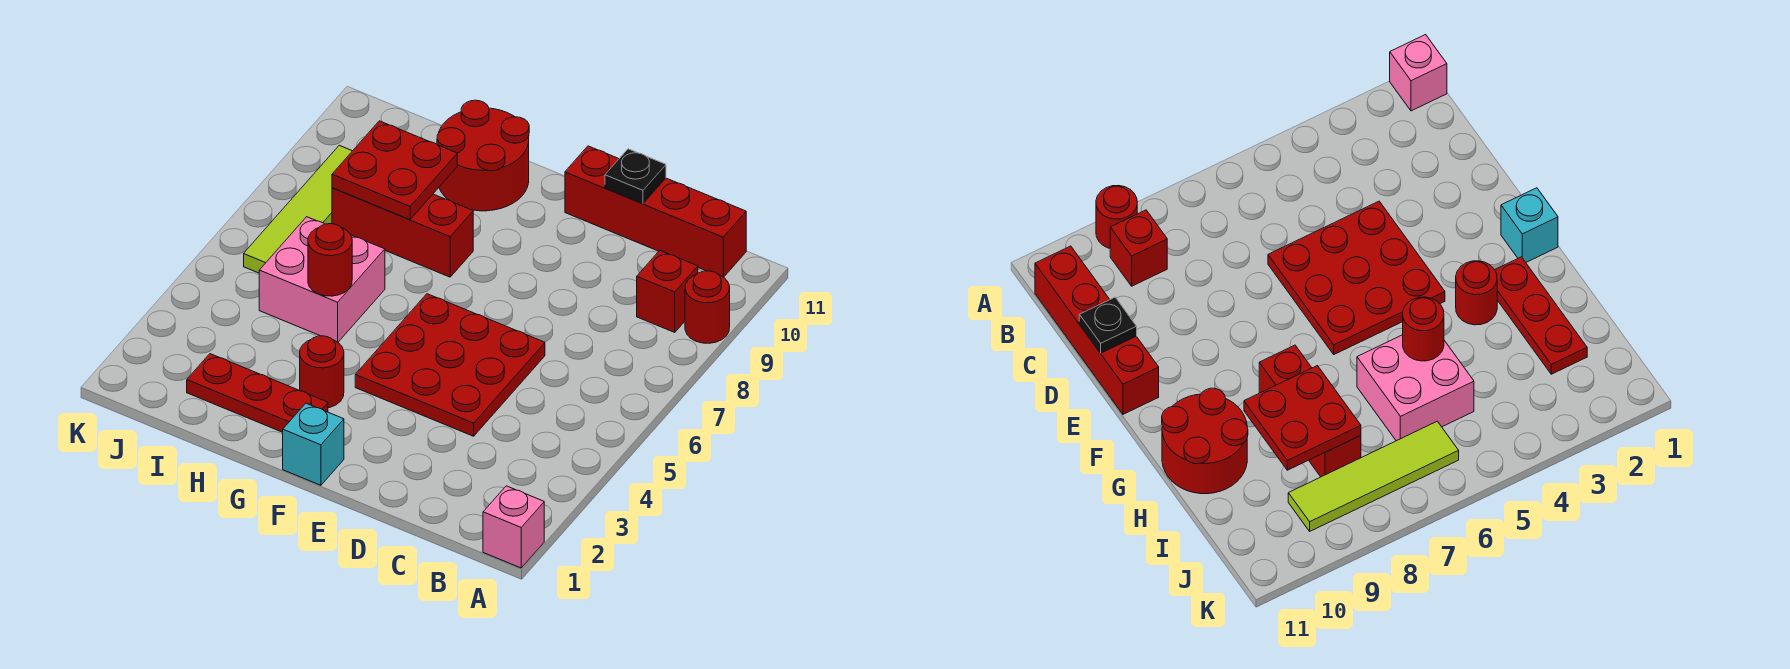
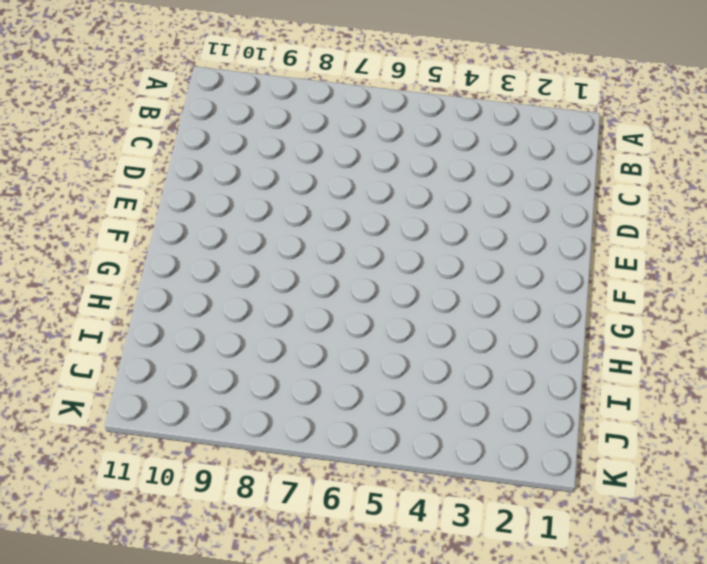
none -> pink brick A1 level 1
none -> red round brick A9 level 1
none -> red brick B9 level 1

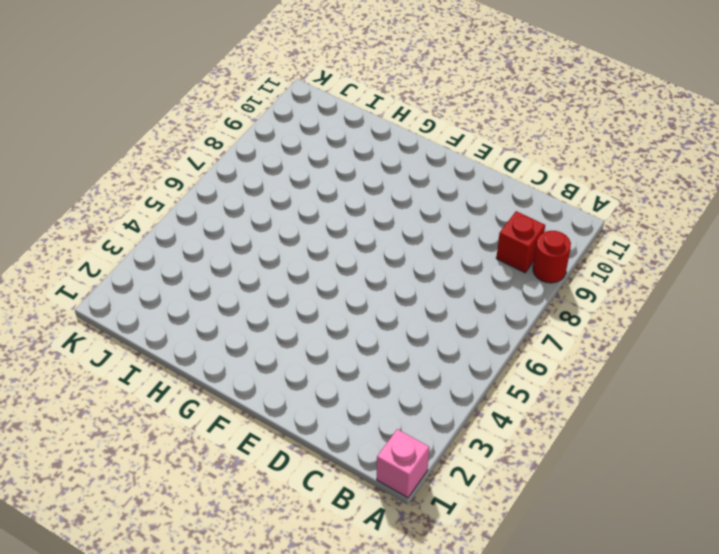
none -> red brick B11:E11 level 1
none -> red plate D4:F6 level 1
none -> cyan brick F1 level 1

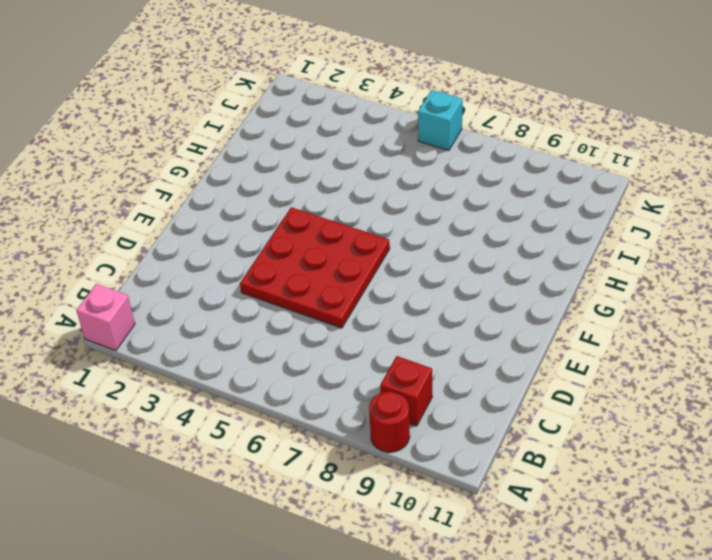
cyan brick K6 level 1 -> cyan brick F1 level 1
none -> red brick B11:E11 level 1
none -> red plate G2:I2 level 1
none -> red round brick G3 level 1

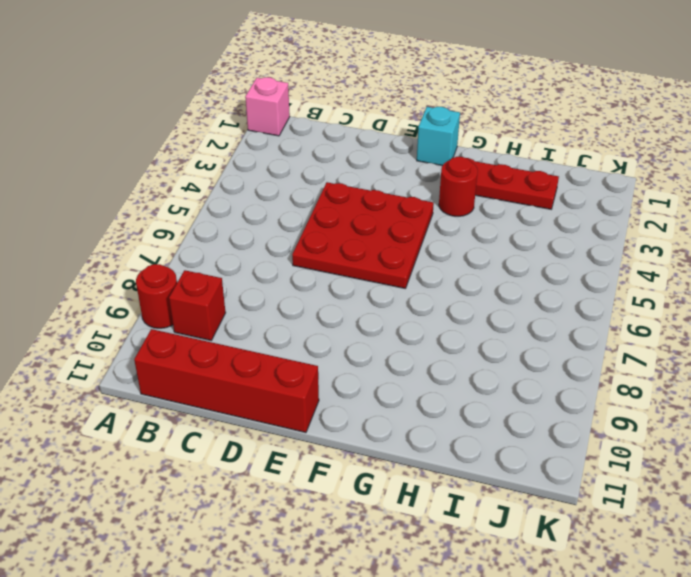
none -> red brick G8:I8 level 1
none -> red round brick G10:H11 level 1
none -> pink brick H5:I6 level 1

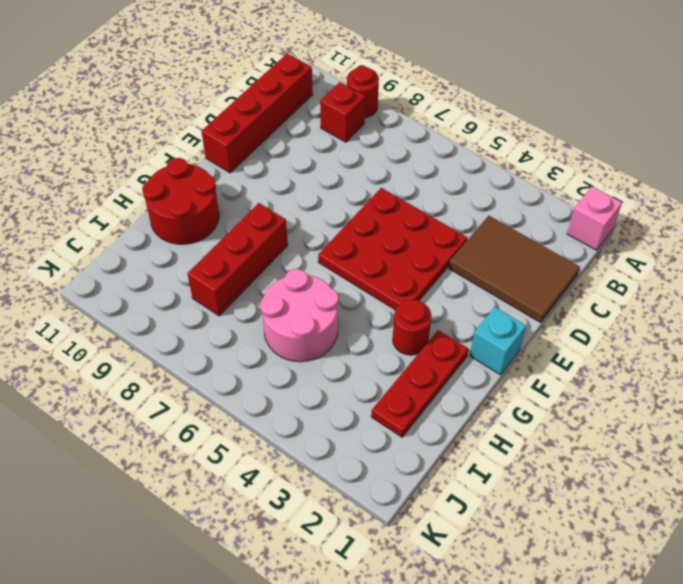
brown tile C1:D3 level 1 -> none
pink round brick H5:I6 level 1 -> pink brick H5:I6 level 1
none -> lime tile J6:J9 level 1
none -> black plate D11 level 2
none -> red round brick H5 level 2

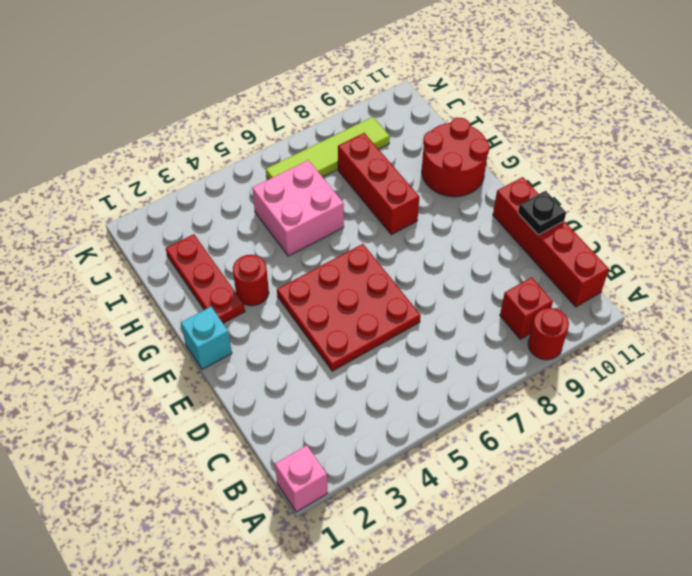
none -> red round brick H5 level 2
none -> red plate H8:I9 level 2

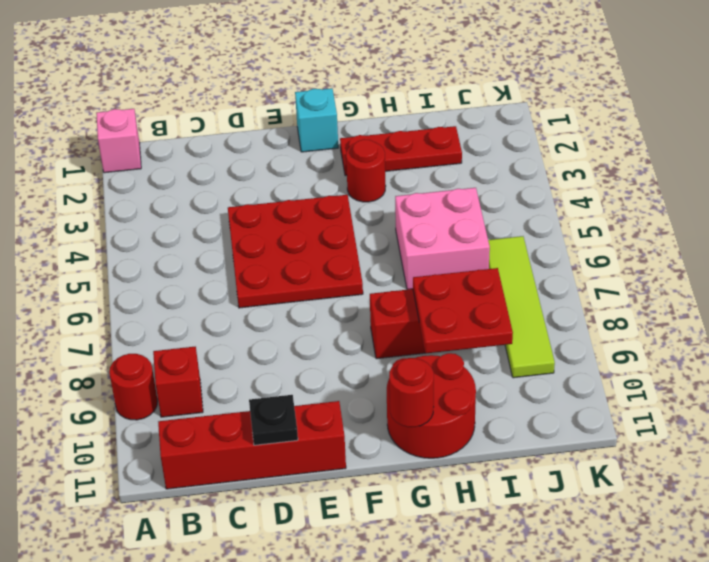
red round brick G11 level 2 -> red round brick H5 level 2

